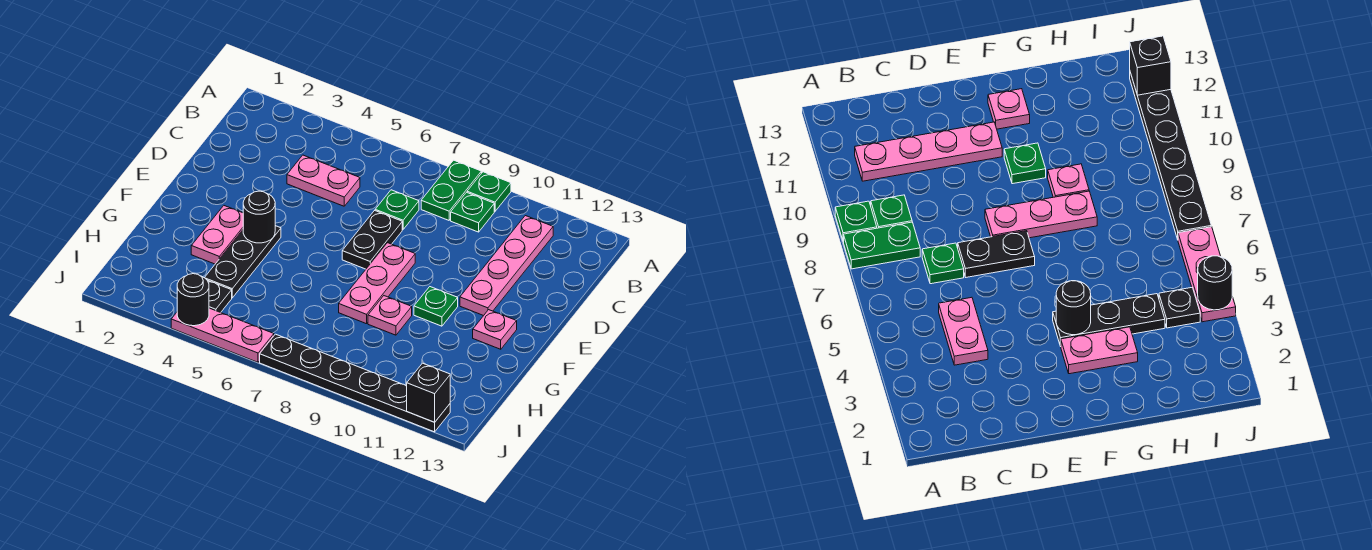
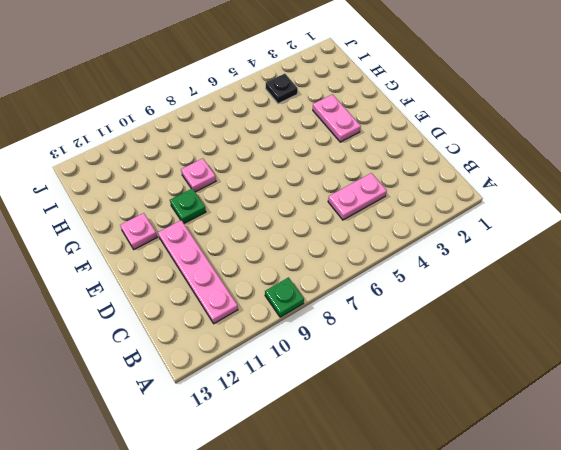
none -> green plate A8:B8 level 1
none -> green plate B9 level 1
none -> green plate C7 level 1

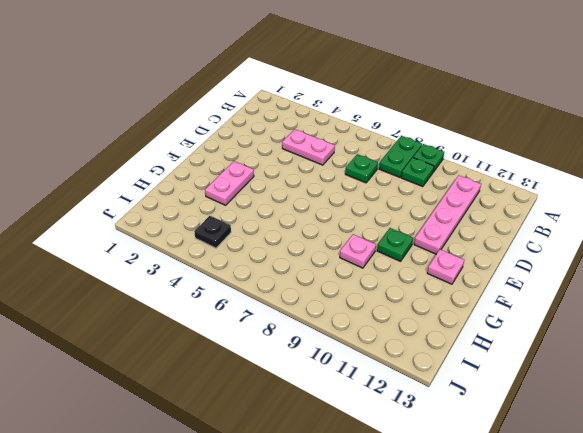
none -> black plate D7:E7 level 1
none -> pink plate E8:G8 level 1
none -> black plate F4:H4 level 1

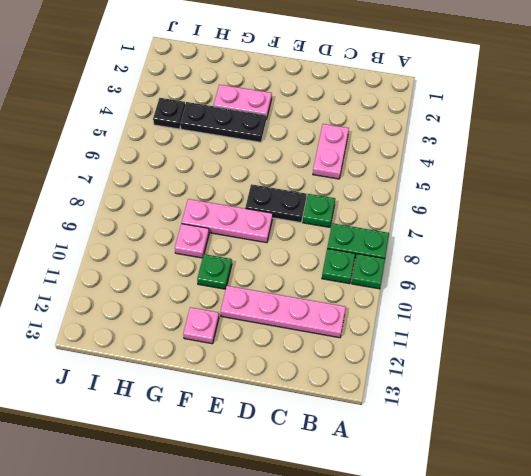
none -> pink plate J4:J6 level 1
none -> black plate J7:J12 level 1
none -> black round brick F4 level 2

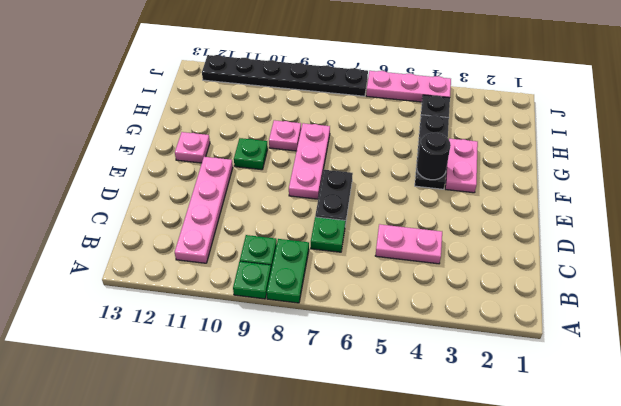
none -> black round brick J4 level 2
none -> black brick J12 level 2

